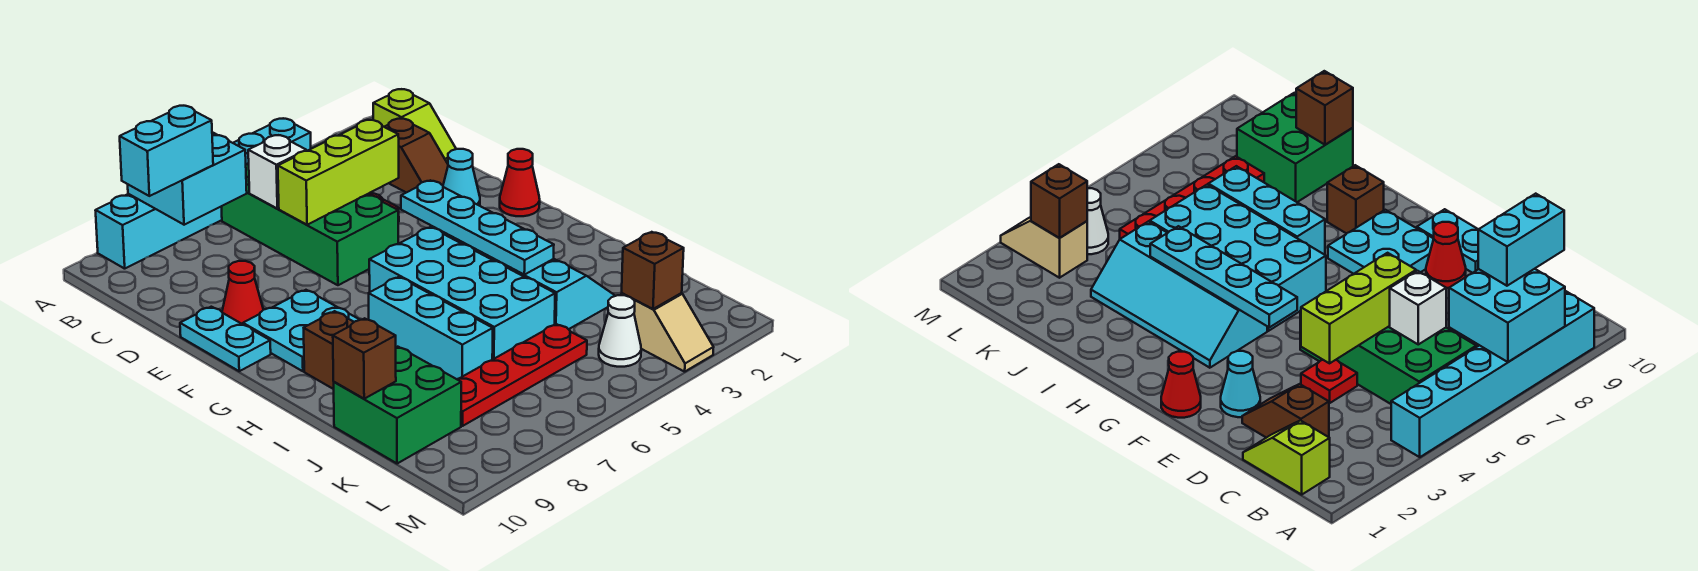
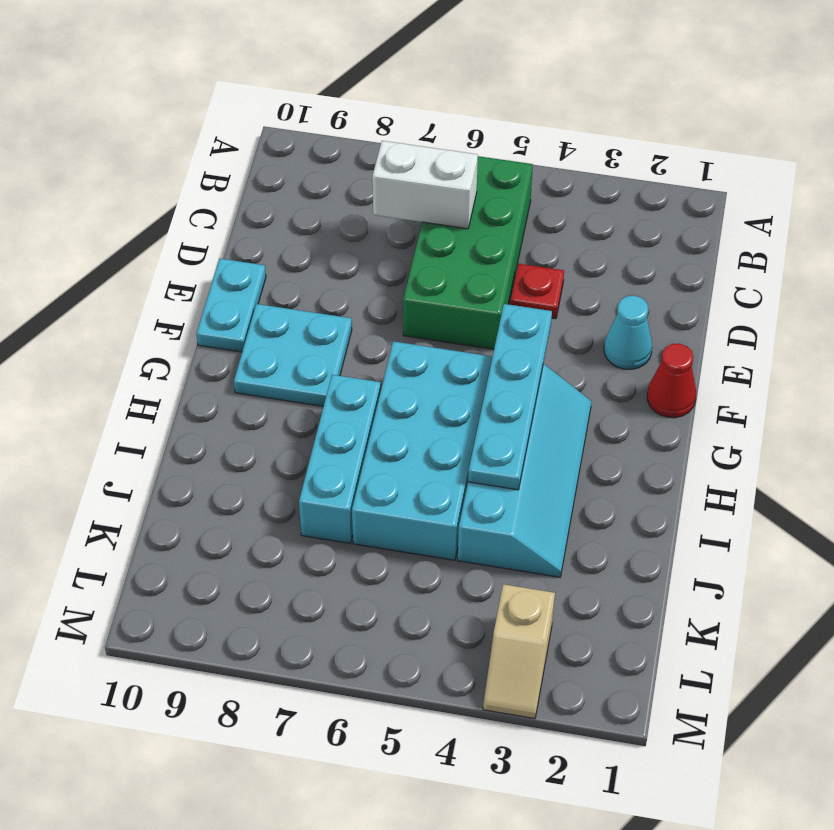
white brick C6:C7 level 2 -> white brick C6 level 2
none -> cyan brick A4:A9 level 1
none -> lime slope B1:C1 level 1 top B
none -> brown slope C2:D2 level 1 top C

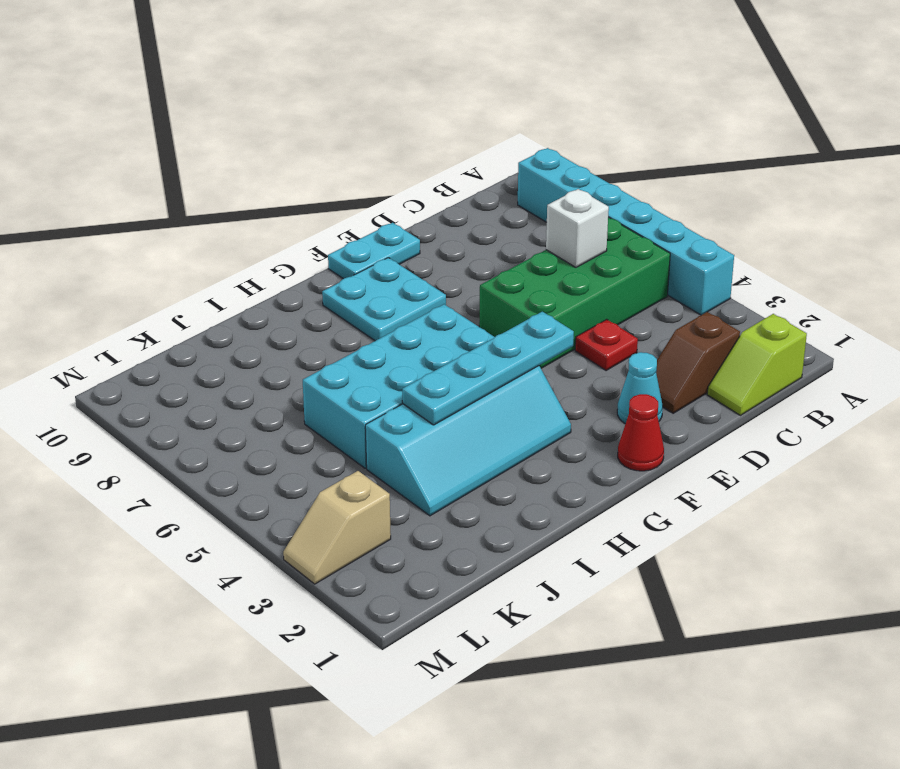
none -> red cone E9 level 1
none -> cyan brick H7:J7 level 1
none -> brown brick H9 level 1

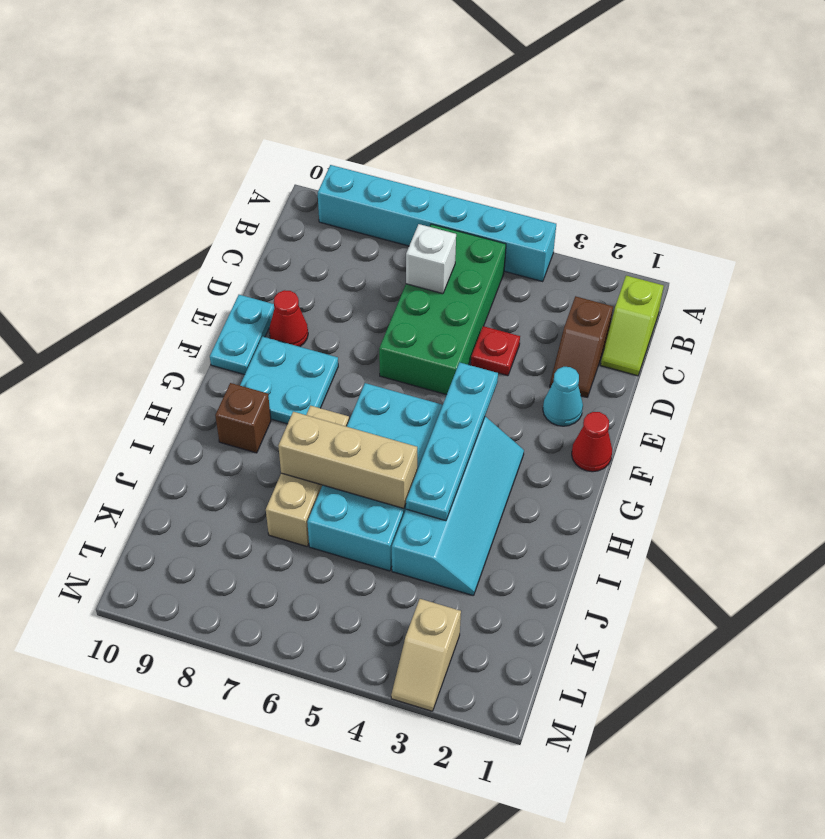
tan brick H7:J7 level 1 -> cyan brick H7:J7 level 1
tan brick I5:I7 level 2 -> none
none -> green brick J9:K10 level 1
none -> red plate K5:K8 level 1
none -> white cone L4 level 1

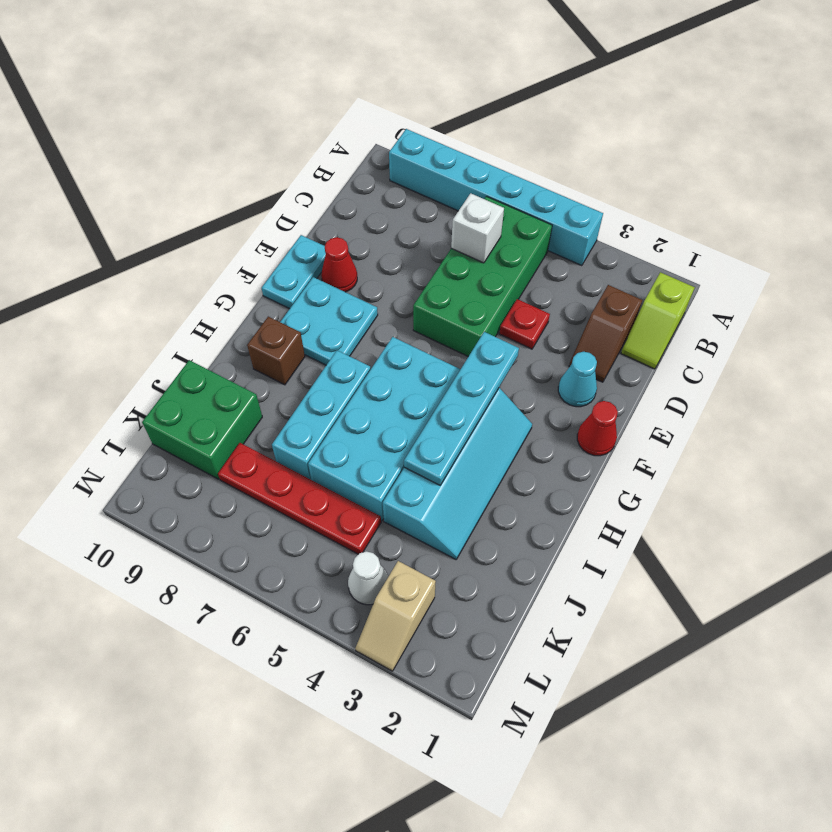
none -> cyan brick A7:B8 level 2
none -> lime brick D4:D6 level 2
none -> brown brick J10 level 2

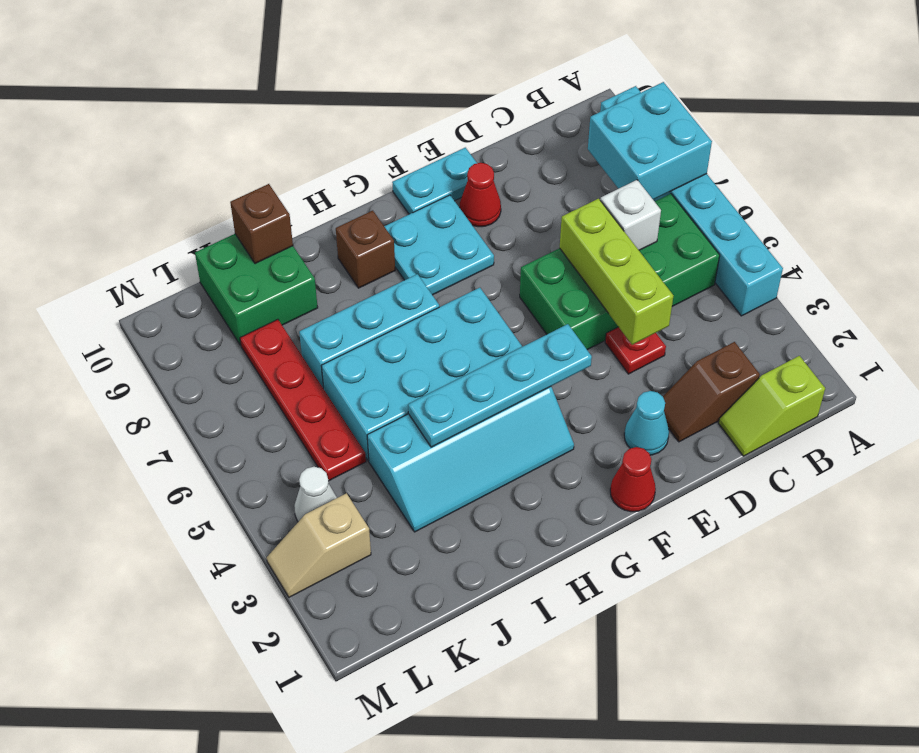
none -> brown brick L3 level 2
none -> cyan brick B8:B9 level 3

